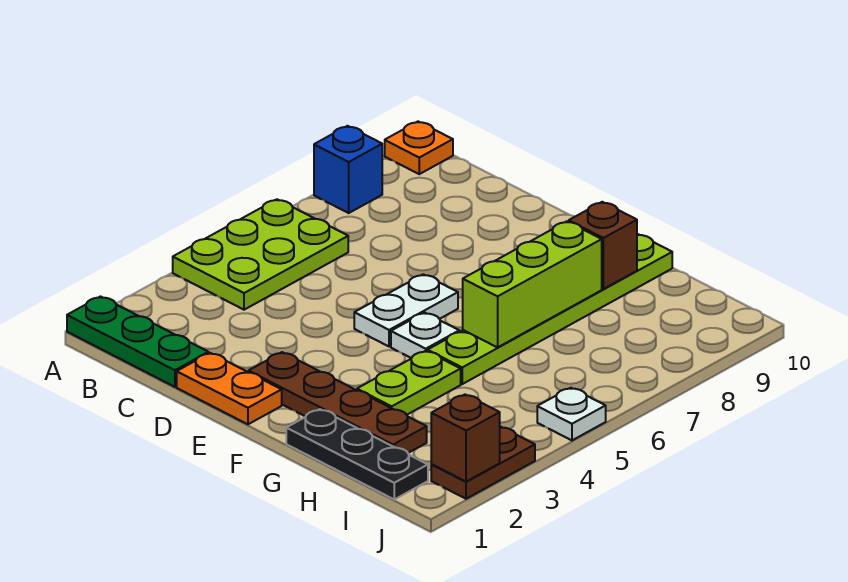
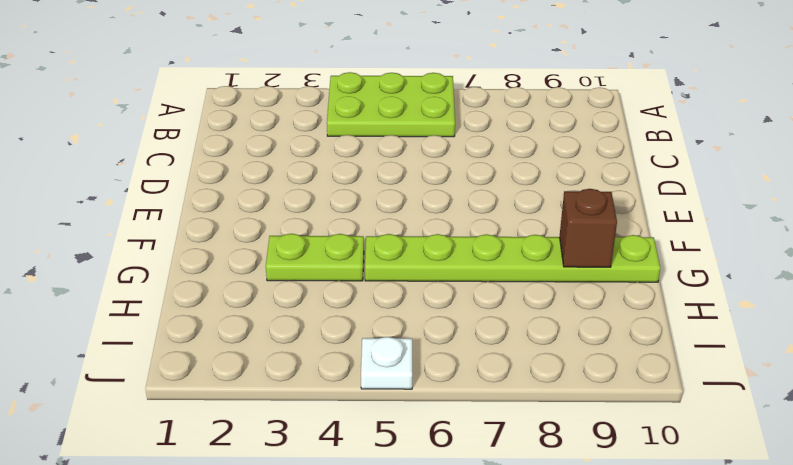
none -> green plate A1:C1 level 1
none -> blue brick A8 level 1
none -> orange plate A10 level 1

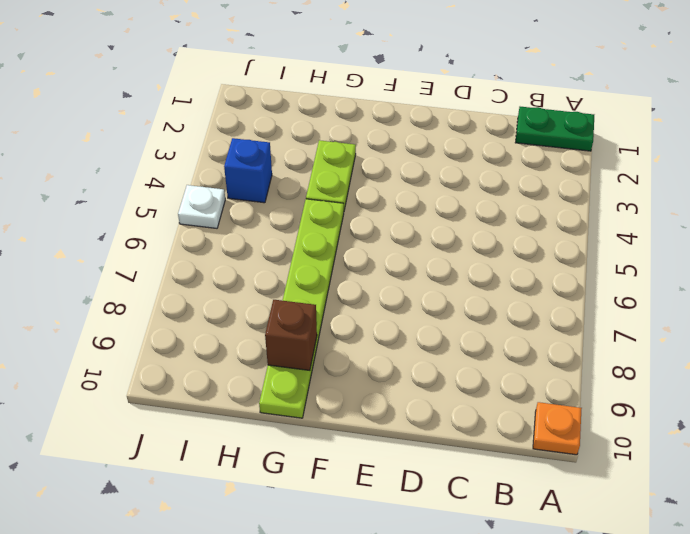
green plate A1:B1 level 1 -> green plate A1:C1 level 1
blue brick I4 level 1 -> blue brick A8 level 1
none -> lime plate A4:B6 level 1
none -> orange plate D1:E1 level 1
none -> brown plate E2:H2 level 1

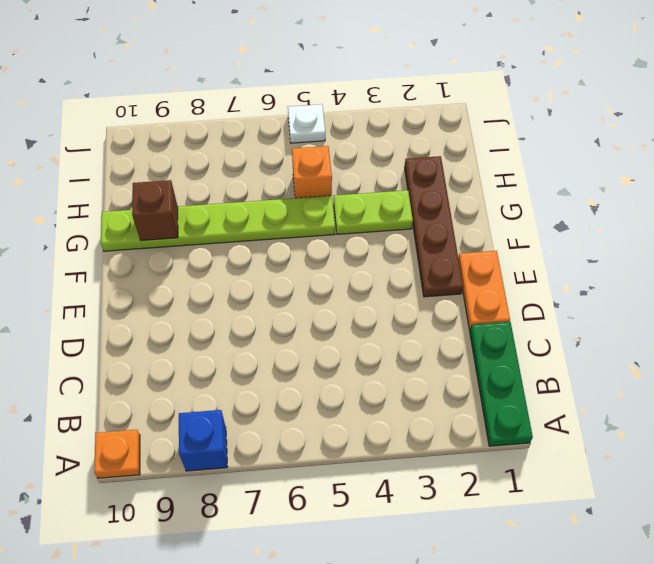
orange brick H5 level 1 -> none
none -> lime plate A4:B6 level 1
none -> white plate E5:E6 level 1
none -> white plate F5 level 1

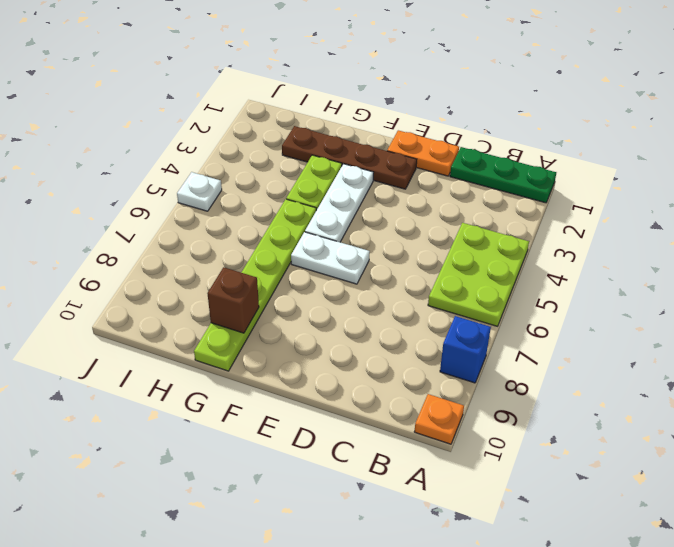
white plate E6:F6 level 1 -> white plate E5:E6 level 1
white plate F3:F5 level 1 -> white plate F5 level 1
none -> black plate G1:I1 level 1
none -> brown plate J2:J3 level 1
none -> lime brick G6:G8 level 2

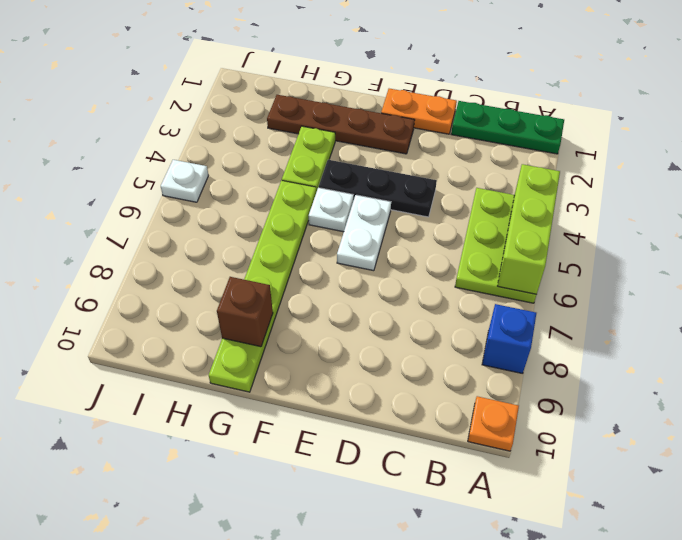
lime brick A4:A6 level 2 -> lime brick G6:G8 level 2
black plate D4:F4 level 1 -> black plate G1:I1 level 1
none -> brown plate J2:J3 level 1
none -> brown brick J2 level 2

